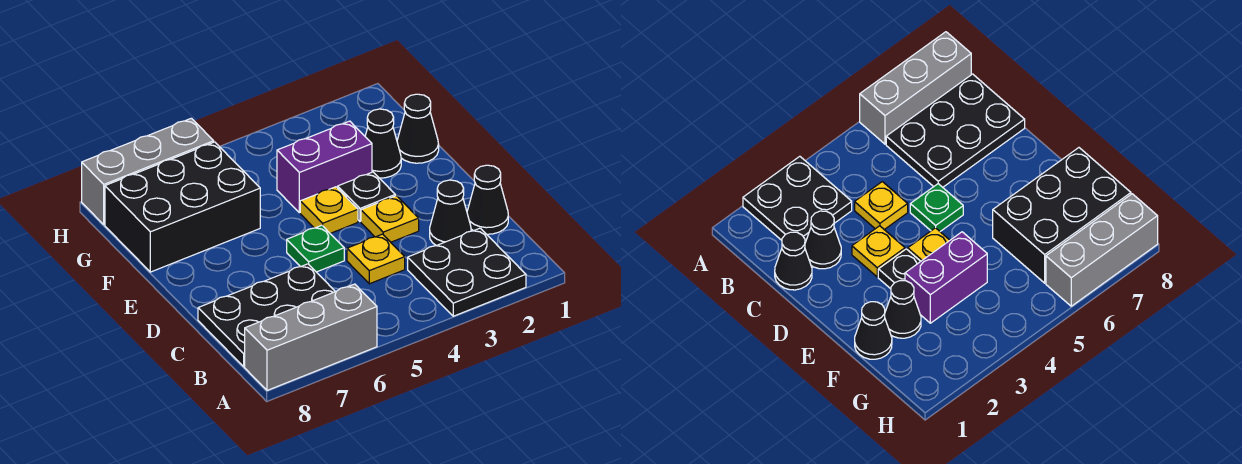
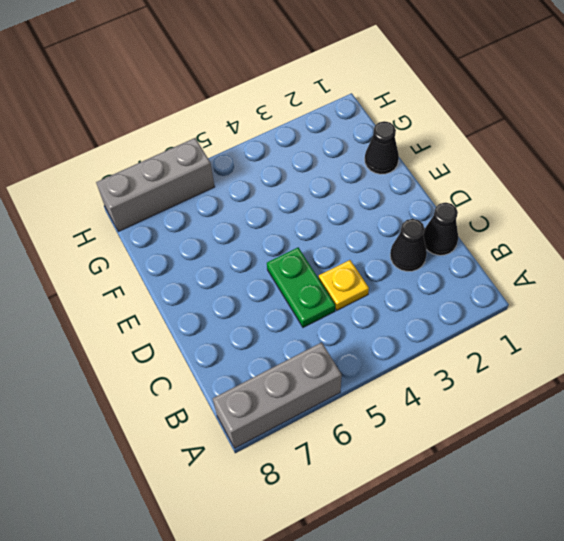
green plate C5:D5 level 1 -> green plate D5 level 1
none -> black plate A2:B3 level 1
none -> black plate B6:C8 level 1
none -> yellow plate D3 level 1

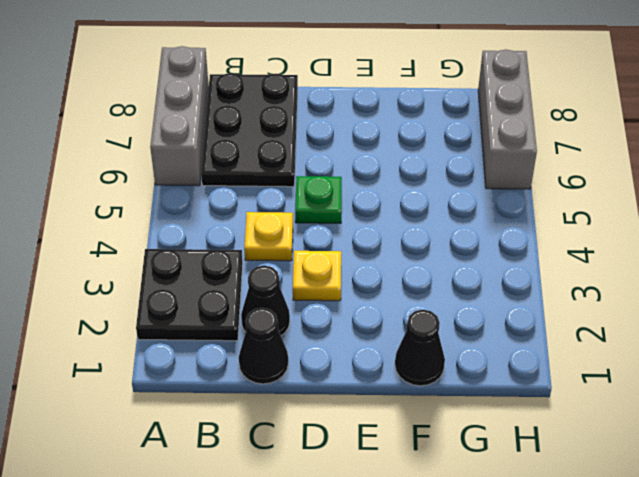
none -> black plate E3 level 1
none -> yellow plate E4 level 1
none -> black cone F2 level 1

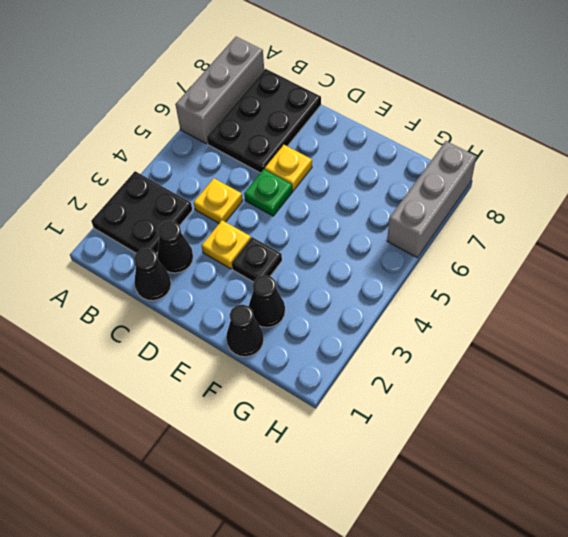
yellow plate D6 level 1 -> yellow plate E4 level 1
none -> purple brick F3:F4 level 1
none -> black brick F6:G8 level 1

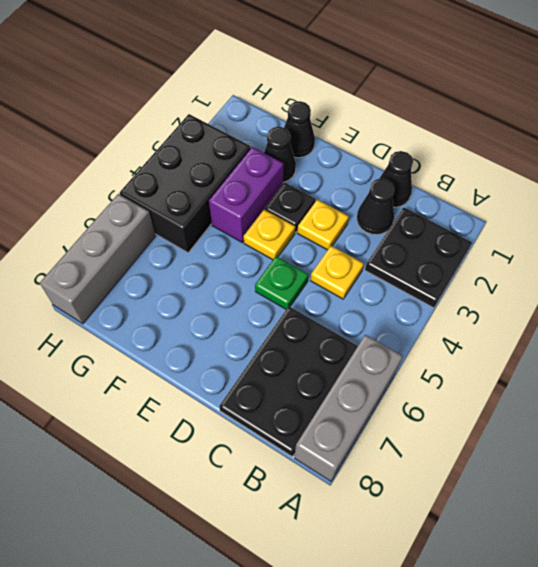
black brick G3:H5 level 1 -> black brick F6:G8 level 1

